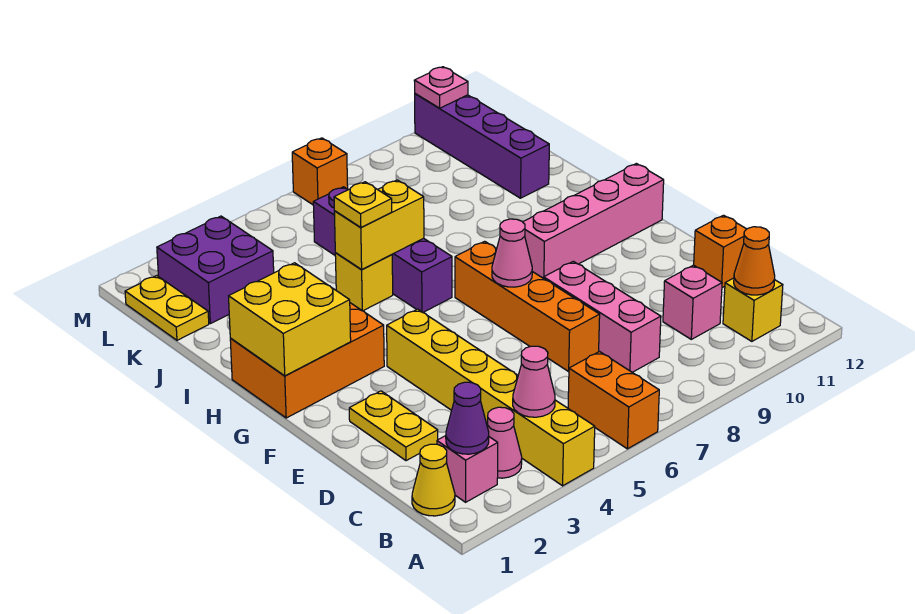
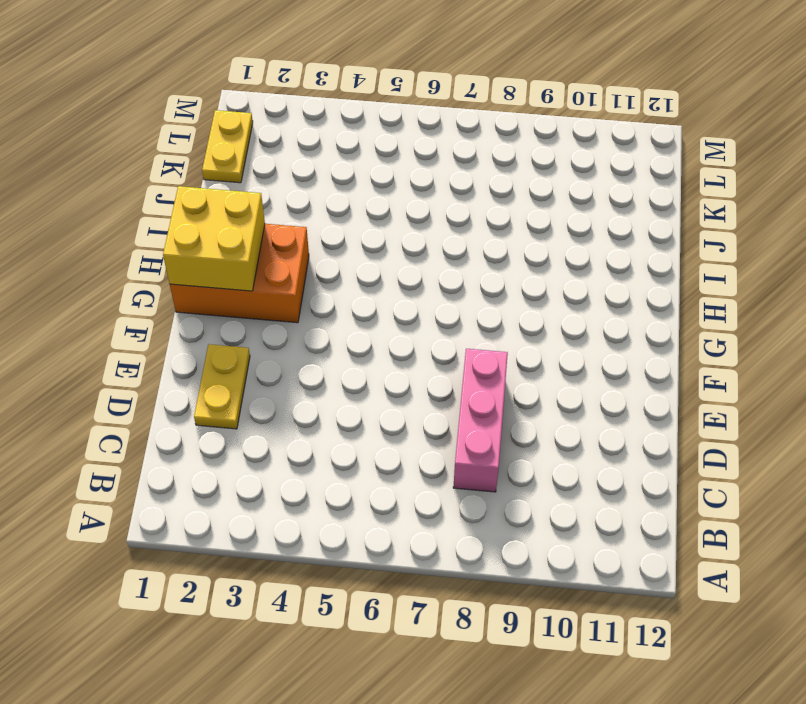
none -> yellow brick A4:F4 level 1
none -> orange brick A6:B6 level 1
none -> yellow cone B1 level 1

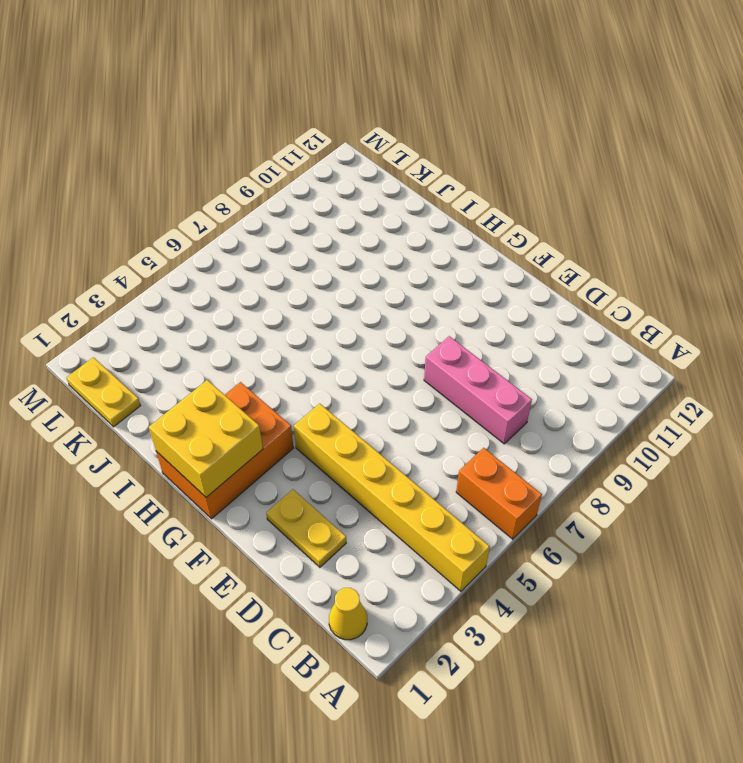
none -> pink brick B2 level 1
none -> pink cone B3 level 1
none -> yellow brick B11 level 1

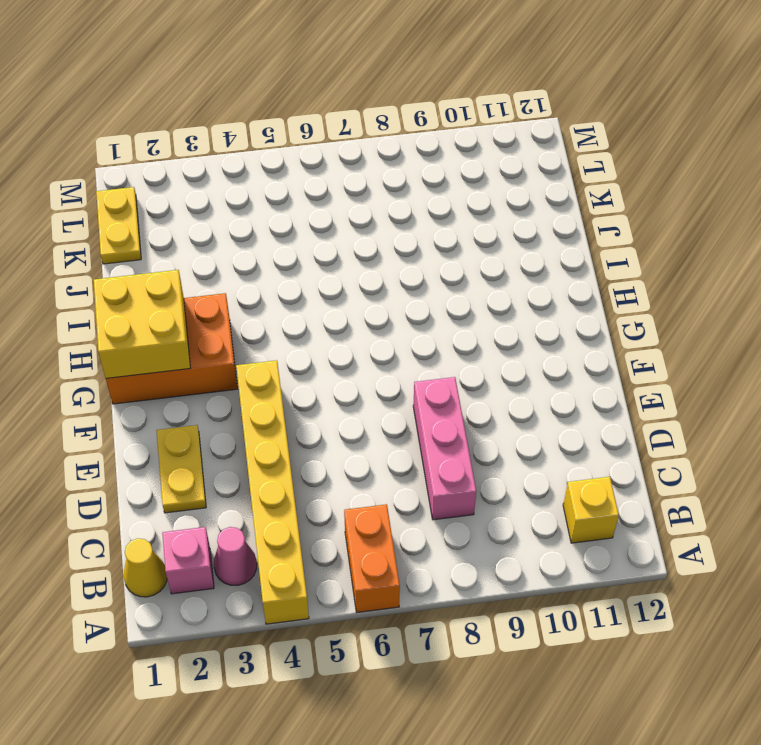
none -> pink brick C10 level 1
none -> orange brick D7:G7 level 1
none -> orange brick D12 level 1

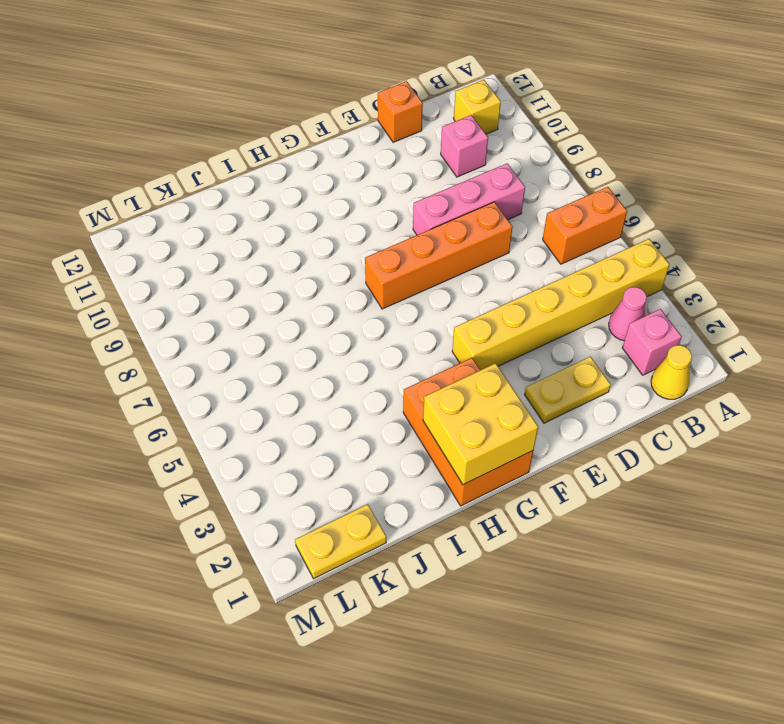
none -> pink brick G9:G12 level 1
none -> purple brick H6:K6 level 1
none -> yellow brick I5 level 1

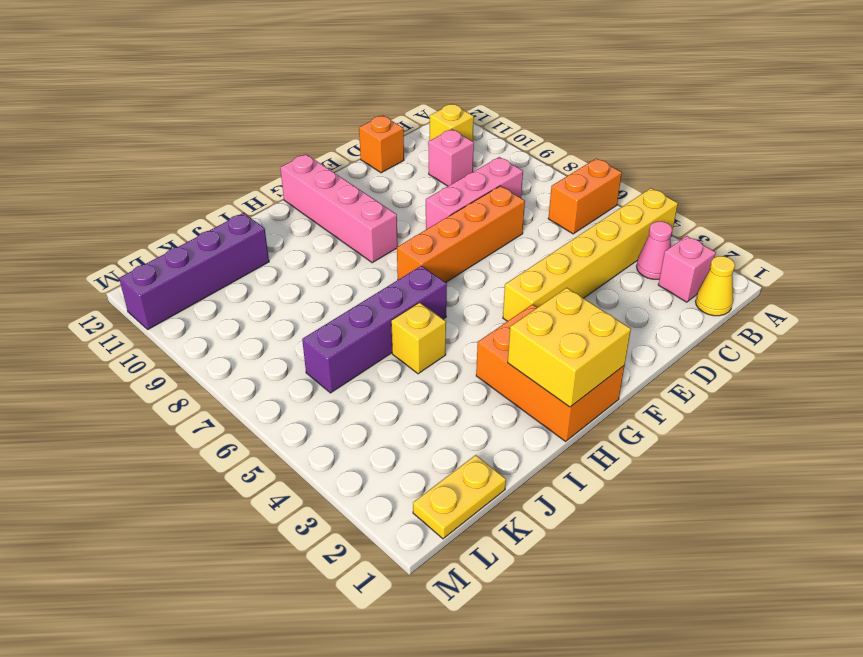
none -> yellow plate D2:E2 level 1
none -> purple brick K2:L3 level 1
none -> orange brick M7 level 1

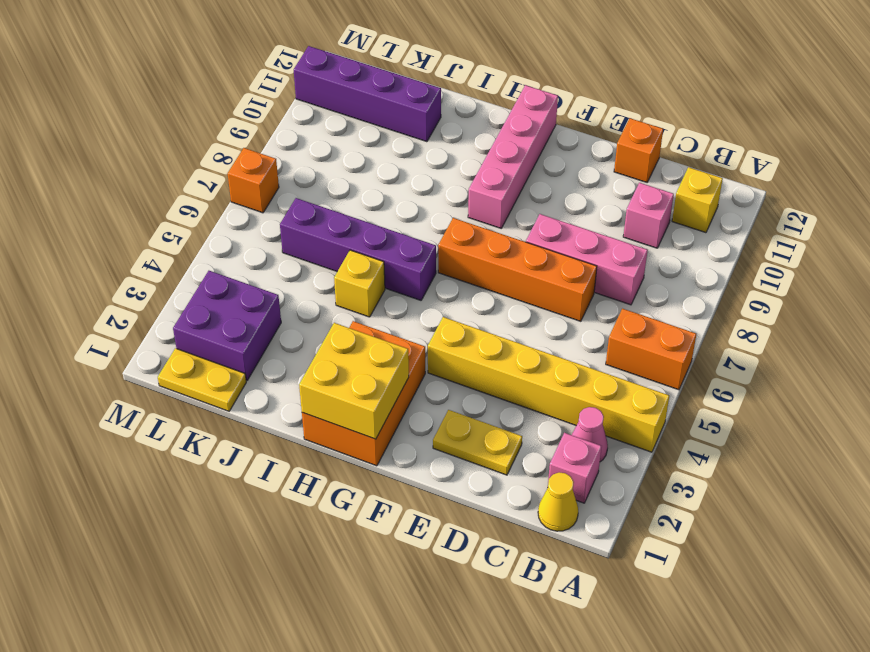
none -> purple cone B2 level 2
none -> pink cone B4 level 2
none -> orange cone B11 level 2

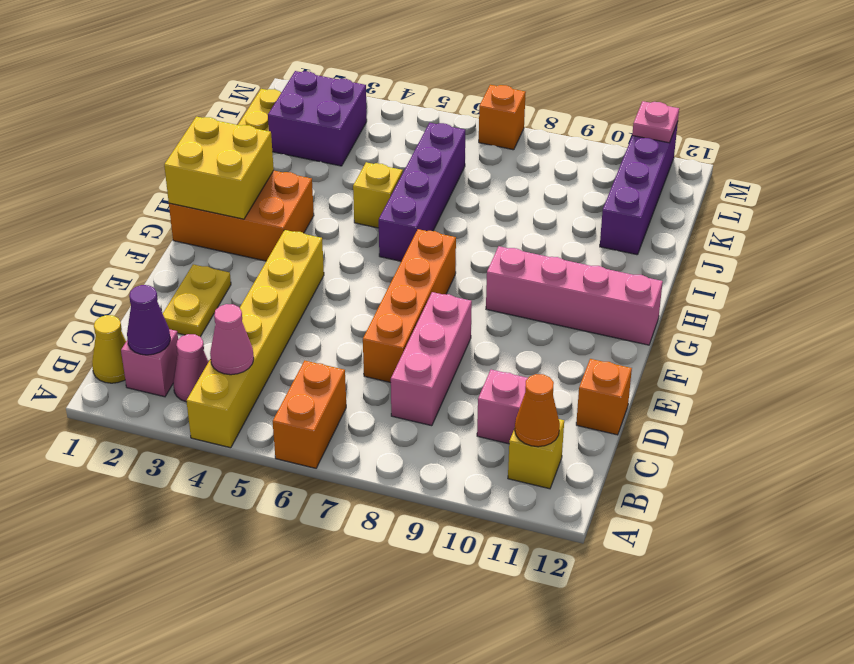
none -> pink cone F7 level 2
none -> yellow brick I5:I6 level 2
none -> yellow plate I5 level 3

